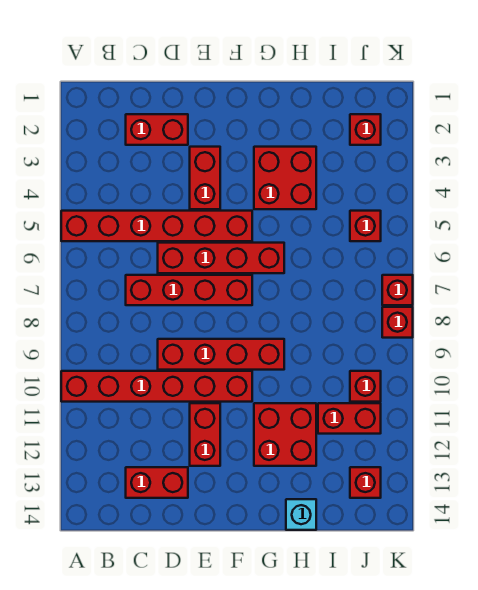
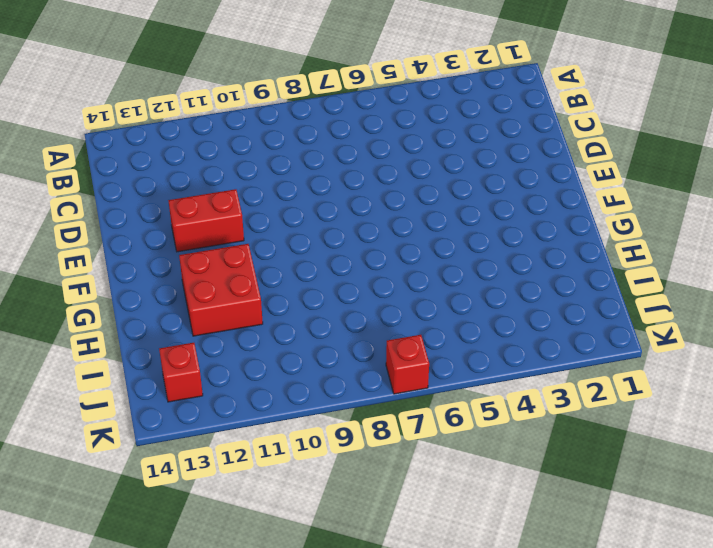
none -> red brick A5:F5 level 1
none -> red brick A10:F10 level 1
none -> red brick C2:D2 level 1

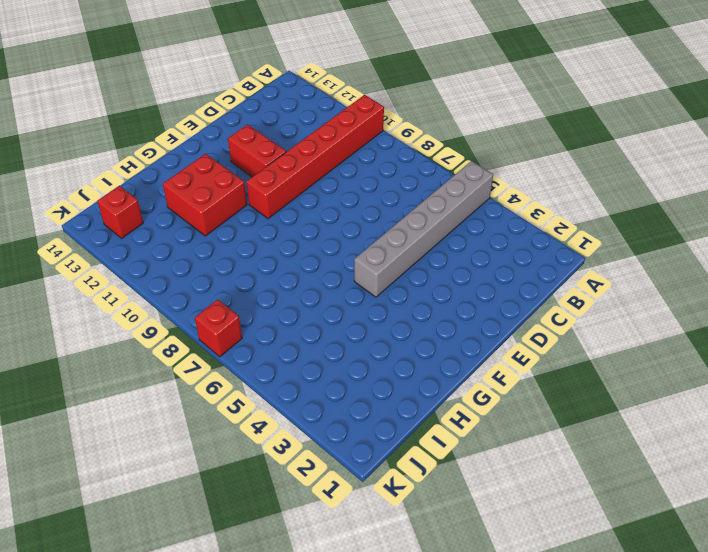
grey brick A5:F5 level 1 -> red brick A5:F5 level 1
none -> red brick C2:D2 level 1
none -> red brick C7:F7 level 1
none -> red brick C13:D13 level 1

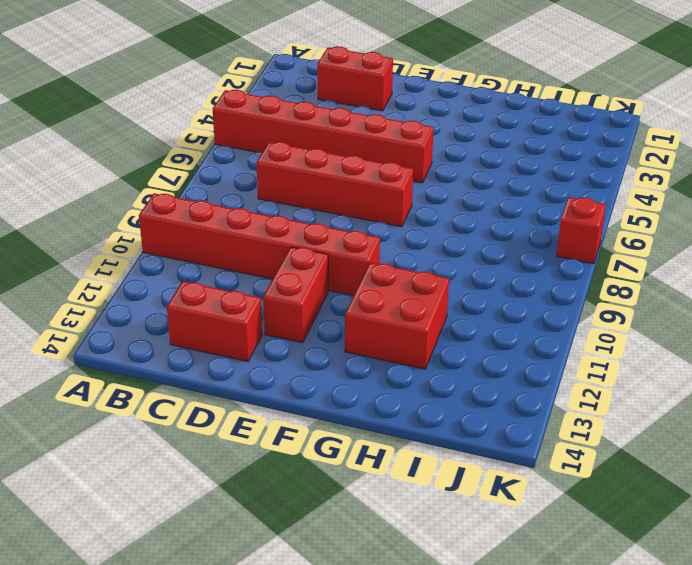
none -> red brick D6:G6 level 1
none -> red brick D9:G9 level 1
none -> red brick E3:E4 level 1

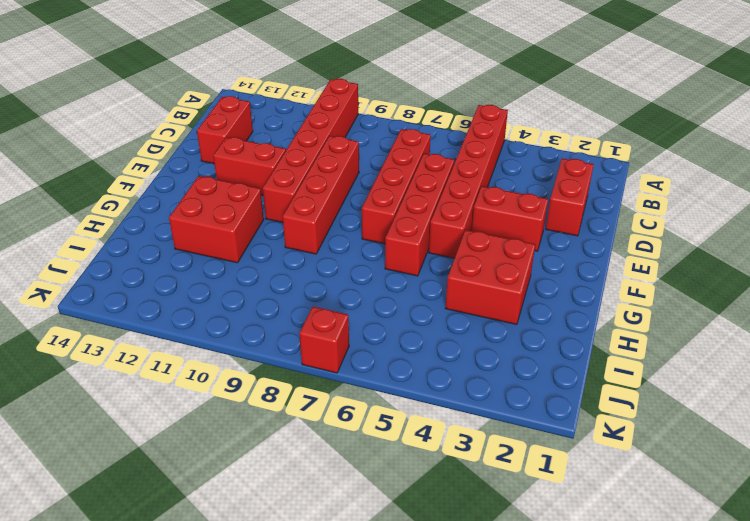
none -> cyan brick H14 level 1
none -> red brick I11:J11 level 1
none -> red brick J2 level 1

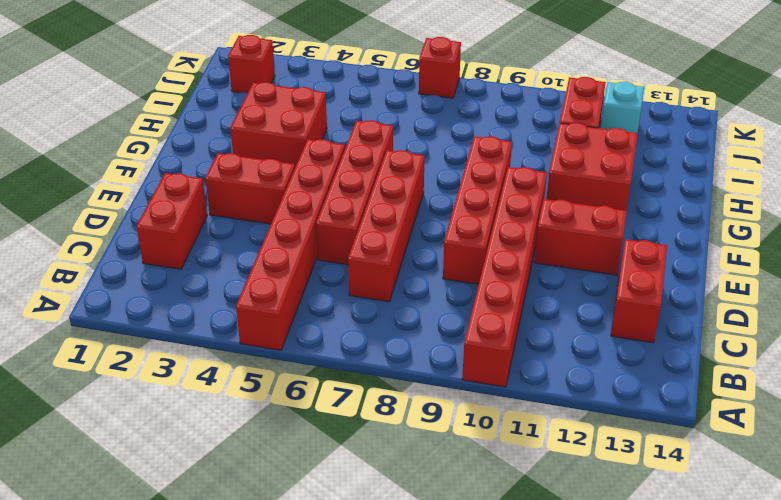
cyan brick J12 level 1 -> cyan brick H14 level 1
none -> red brick J5 level 1
none -> red brick J10 level 1
none -> red brick J13 level 1

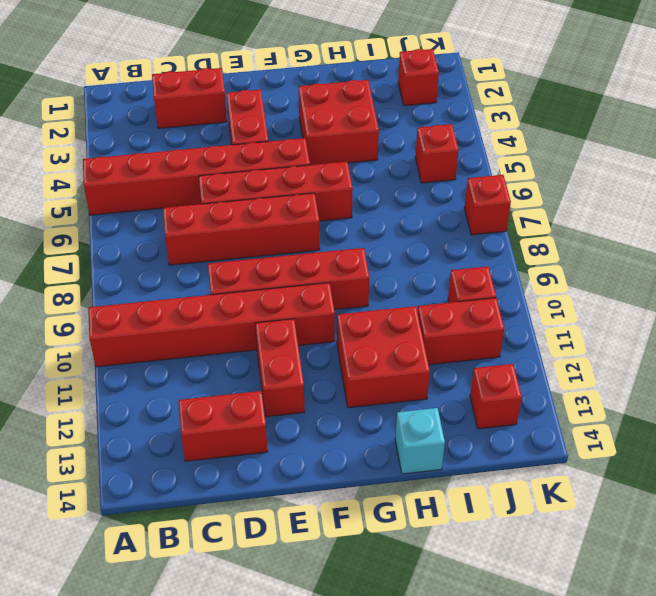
none -> red brick K8 level 1

